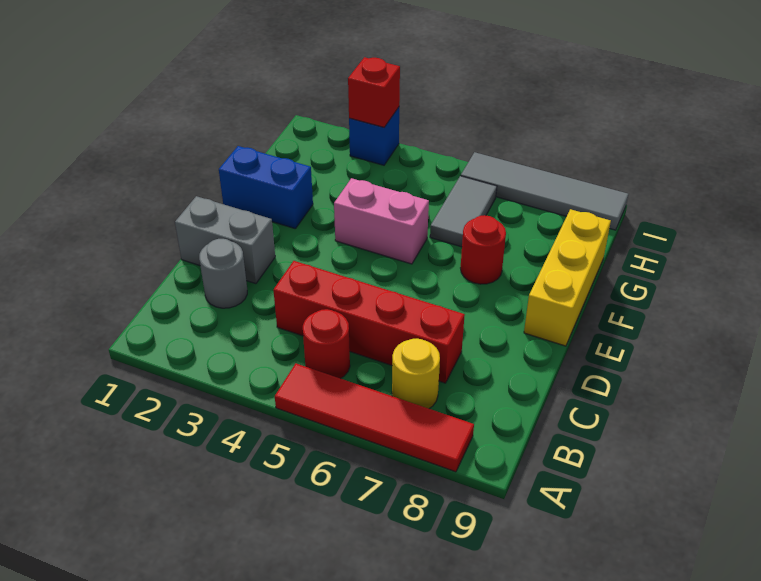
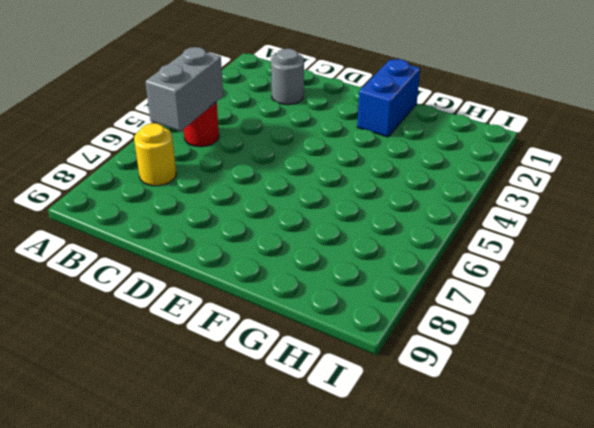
grey brick B5:B6 level 2 -> grey brick D1:D2 level 1
none -> red tile A5:A8 level 1
none -> red brick C4:C7 level 1
none -> yellow brick E9:G9 level 1

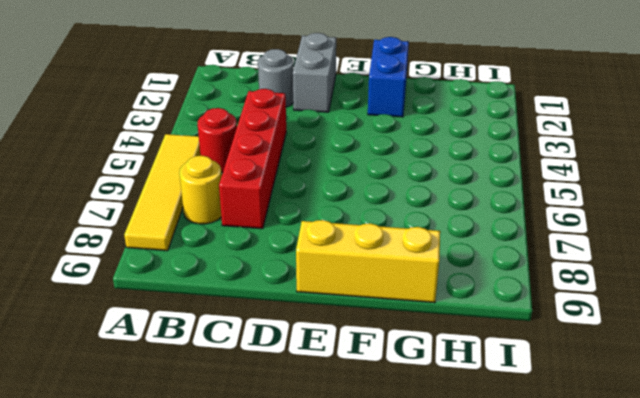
yellow tile A5:A8 level 1 -> red tile A5:A8 level 1
none -> pink brick F4:F5 level 1
none -> red round brick F7 level 1
none -> grey tile G6:H6 level 1

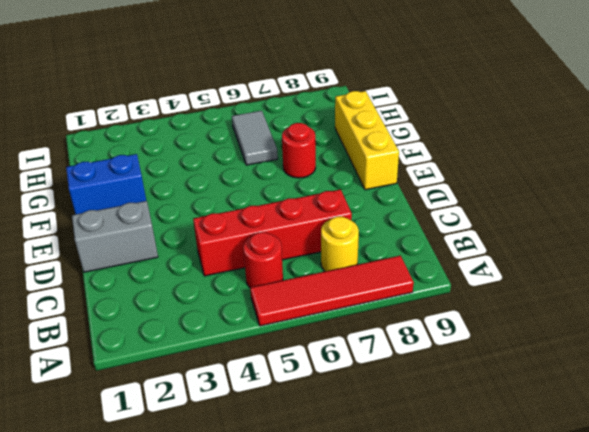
none -> grey round brick C2 level 1
none -> pink brick F4:F5 level 1
none -> blue brick I3 level 1

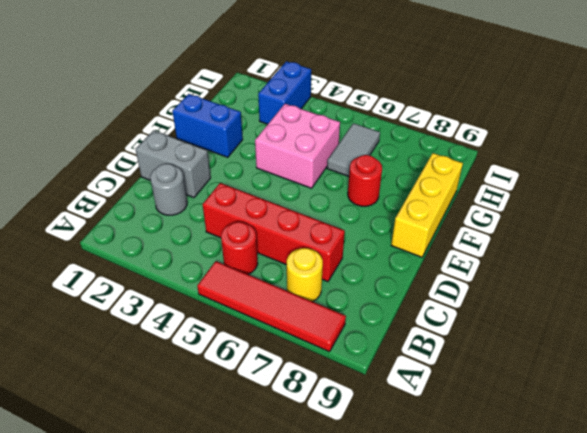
pink brick F4:G5 level 1 -> pink brick F4:F5 level 1
blue brick H3:I3 level 1 -> blue brick I3 level 1
none -> grey tile I6:I9 level 1
none -> red brick I3 level 2

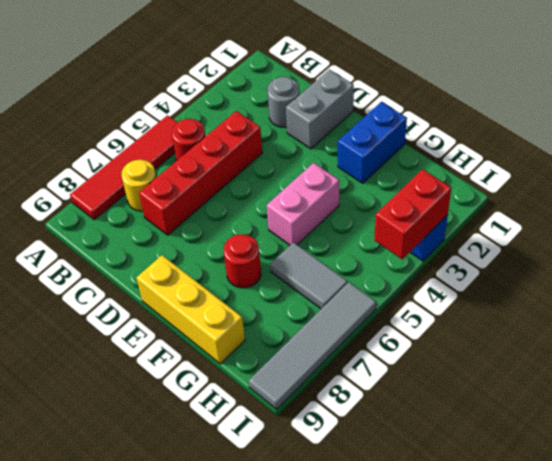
red brick I3:I4 level 2 -> red brick I3 level 2

